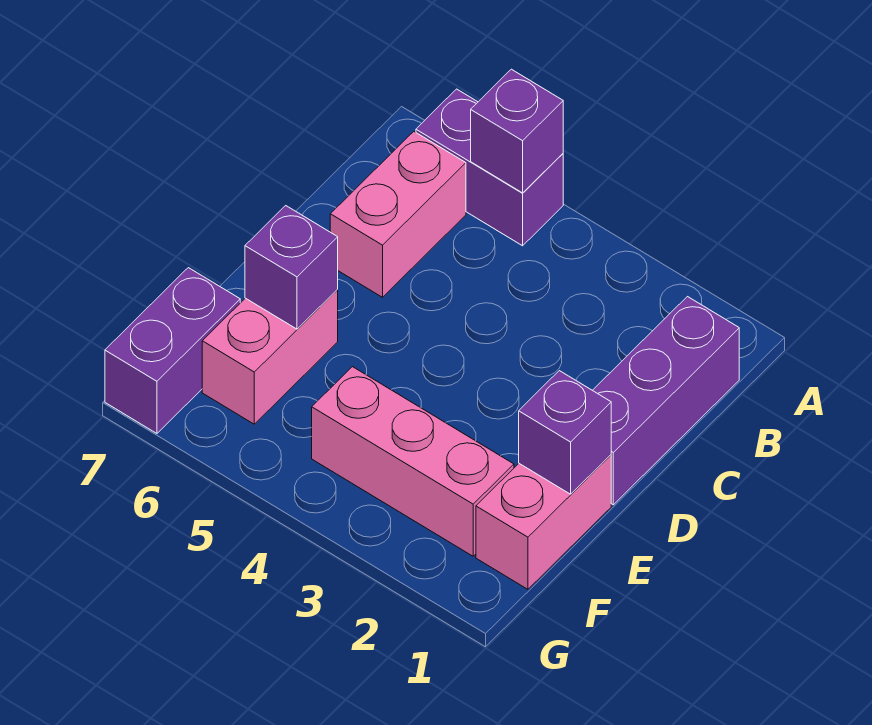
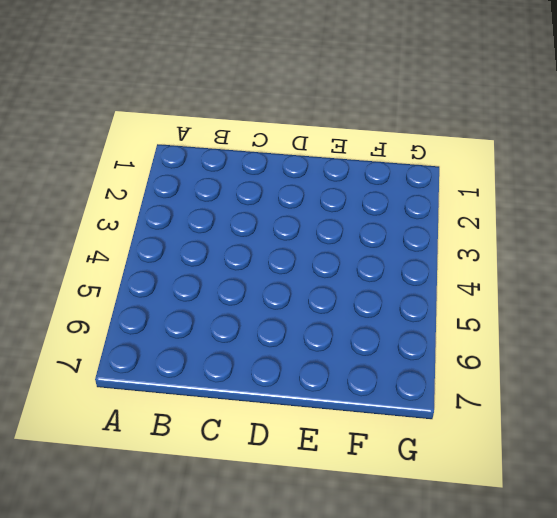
none -> purple brick A5:A6 level 1
none -> purple brick B1:D1 level 1

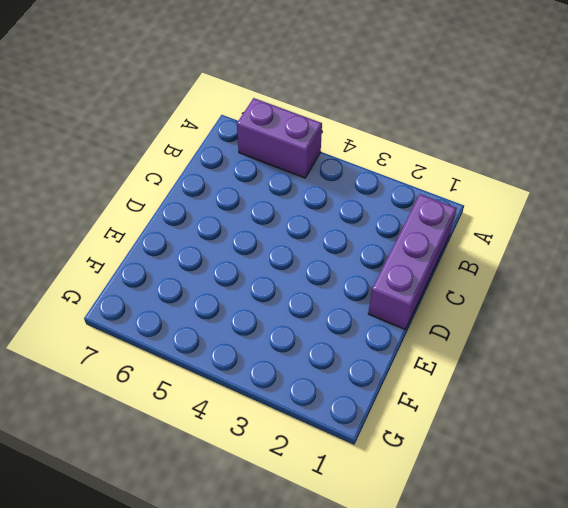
none -> pink brick B6:C6 level 1
none -> pink brick E1:F1 level 1

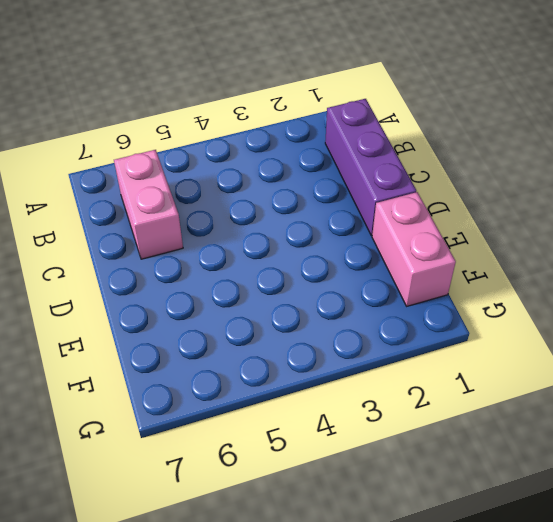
none -> purple brick A5:A6 level 1
none -> pink brick E6:F6 level 1

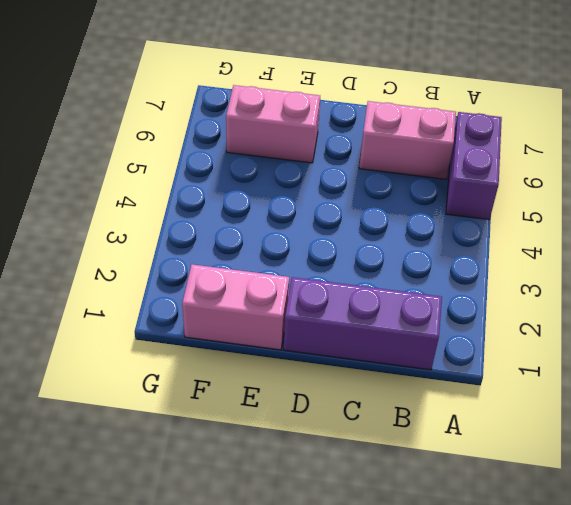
none -> pink brick F2:F4 level 1
none -> purple brick F7:G7 level 1

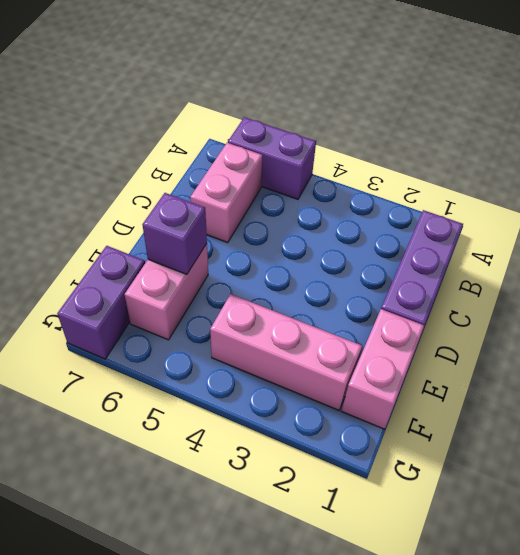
none -> purple brick A5 level 2
none -> purple brick E1 level 2

